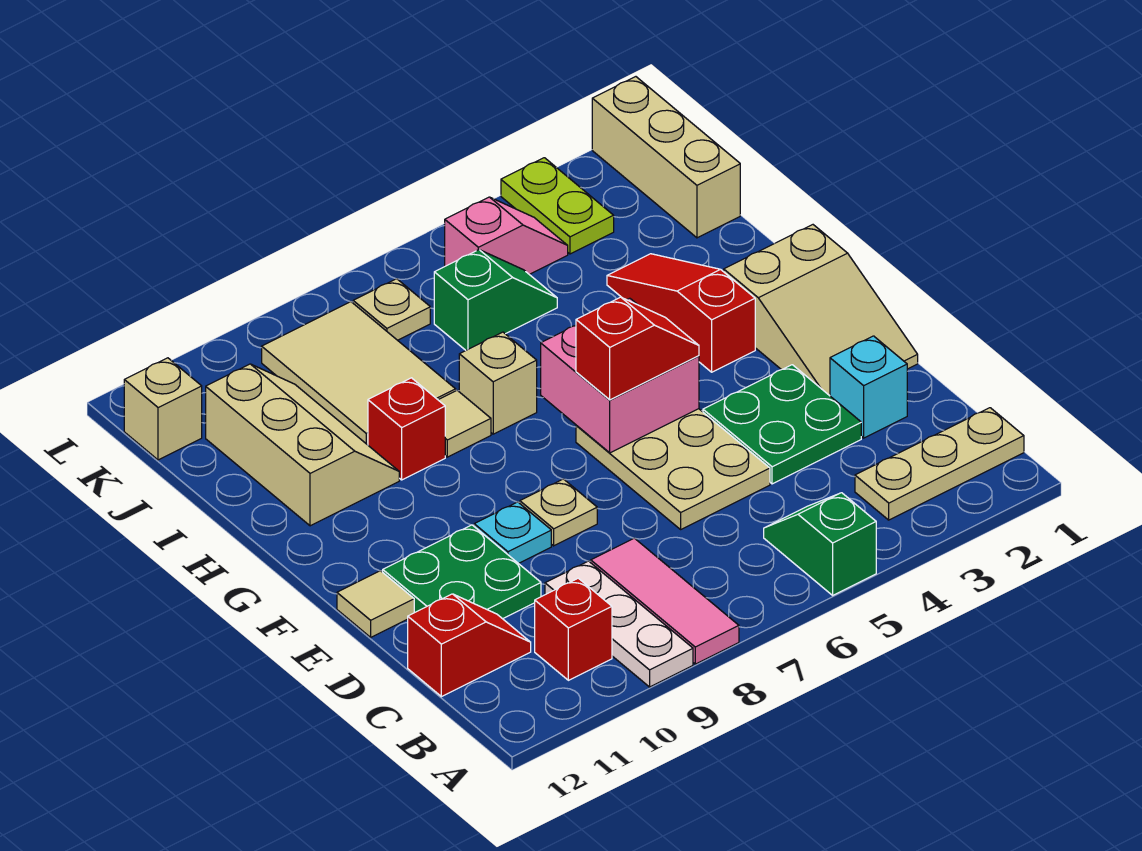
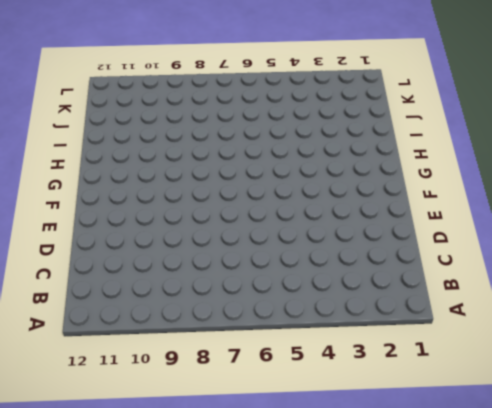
none -> green slope A5:B5 level 1 top A
none -> pink tile A8:C8 level 1
none -> white plate A9:C9 level 1

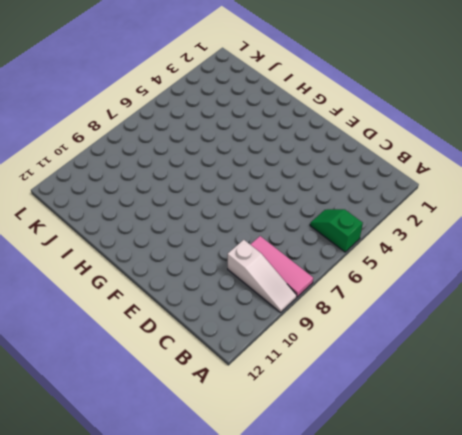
white slope A9:C9 level 1 top C -> white plate A9:C9 level 1
none -> tan plate B1:B3 level 1
none -> red brick B10 level 1
none -> red slope C11:C12 level 1 top 12

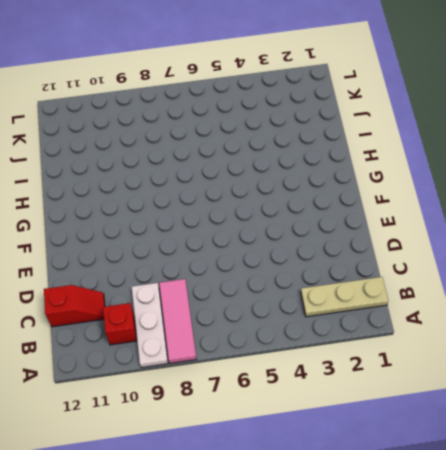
none -> green slope A5:B5 level 1 top A
none -> cyan brick D2 level 1
none -> green plate D3:E4 level 1

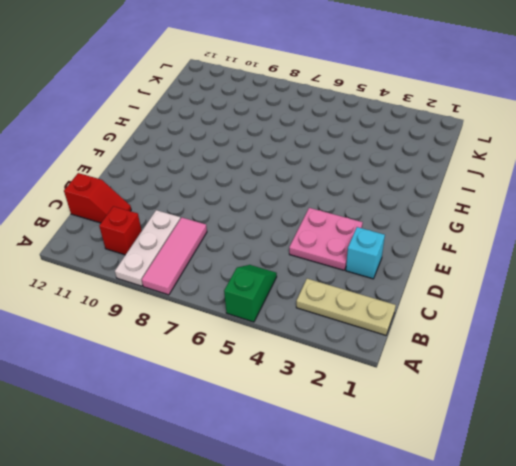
pink plate D3:E4 level 1 -> green plate D3:E4 level 1
none -> tan plate D5:F6 level 1
none -> green plate D10:E11 level 1
none -> tan slope E1:G2 level 1 top G

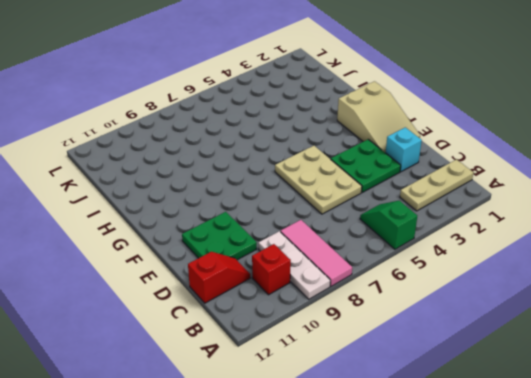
none -> tan plate E8 level 1
none -> cyan plate E9 level 1
none -> tan tile E12 level 1

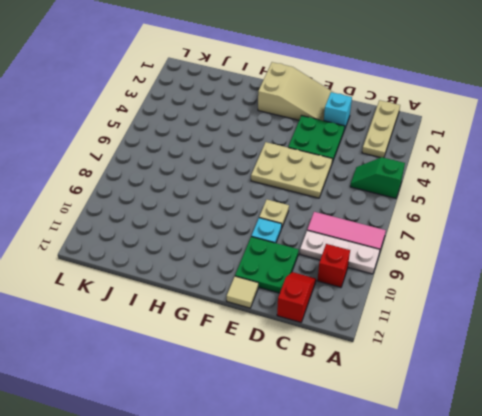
none -> red slope G3:I3 level 1 top G
none -> tan brick H7 level 1
none -> tan tile H8 level 1

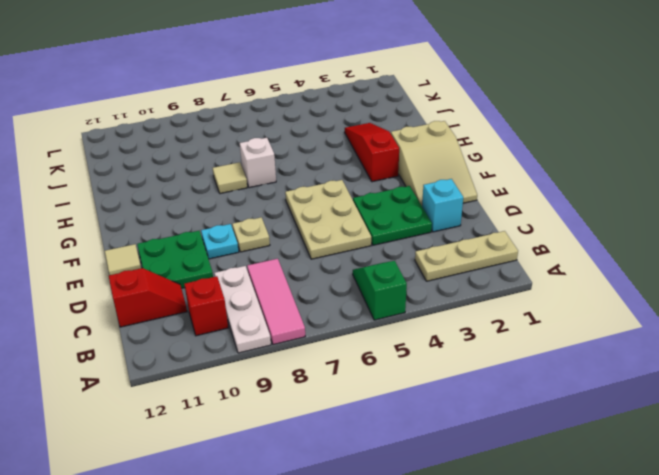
white brick H7 level 1 -> tan brick H7 level 1
none -> red brick H9 level 1
none -> tan slope H10:J11 level 1 top 11
none -> tan tile I8:K9 level 1

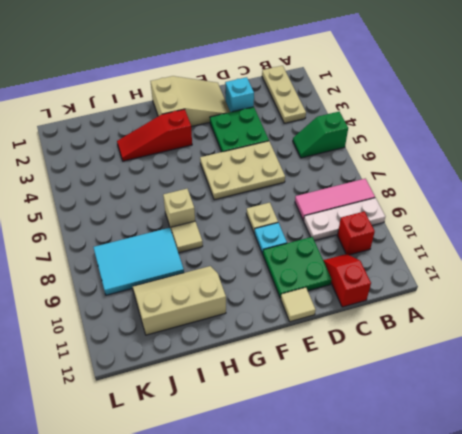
cyan tile I8:K9 level 1 -> tan tile I8:K9 level 1
none -> red brick H9 level 1
none -> tan brick J1:L1 level 1
none -> green slope J5:J6 level 1 top 6

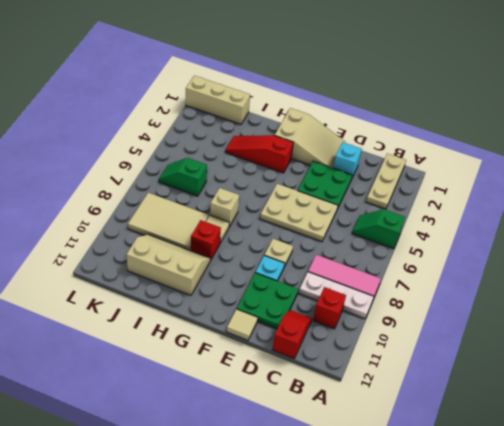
green slope J6:K6 level 1 top J -> green slope J5:J6 level 1 top 6
none -> lime plate K3:L3 level 1
none -> pink slope K4:K5 level 1 top 5
none -> tan plate K7 level 1

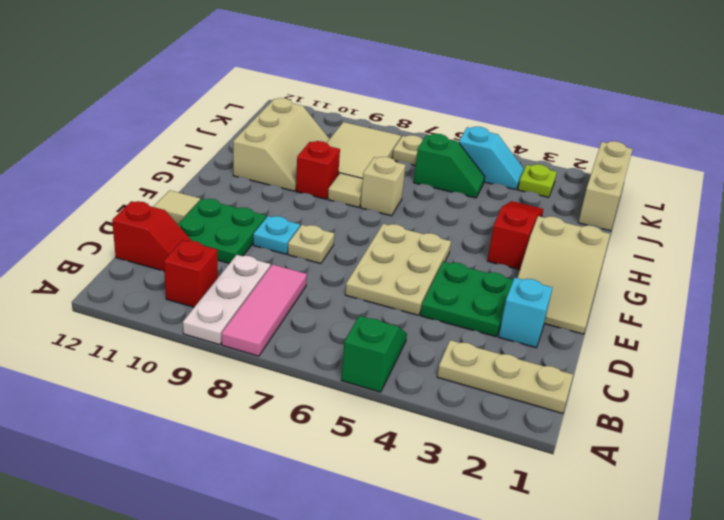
lime plate K3 level 1 -> lime plate K3:L3 level 1
cyan slope K4:K5 level 1 top 5 -> pink slope K4:K5 level 1 top 5
none -> tan brick K12 level 1
none -> pink brick F5:G6 level 2
none -> red slope F5:F6 level 3 top 6

